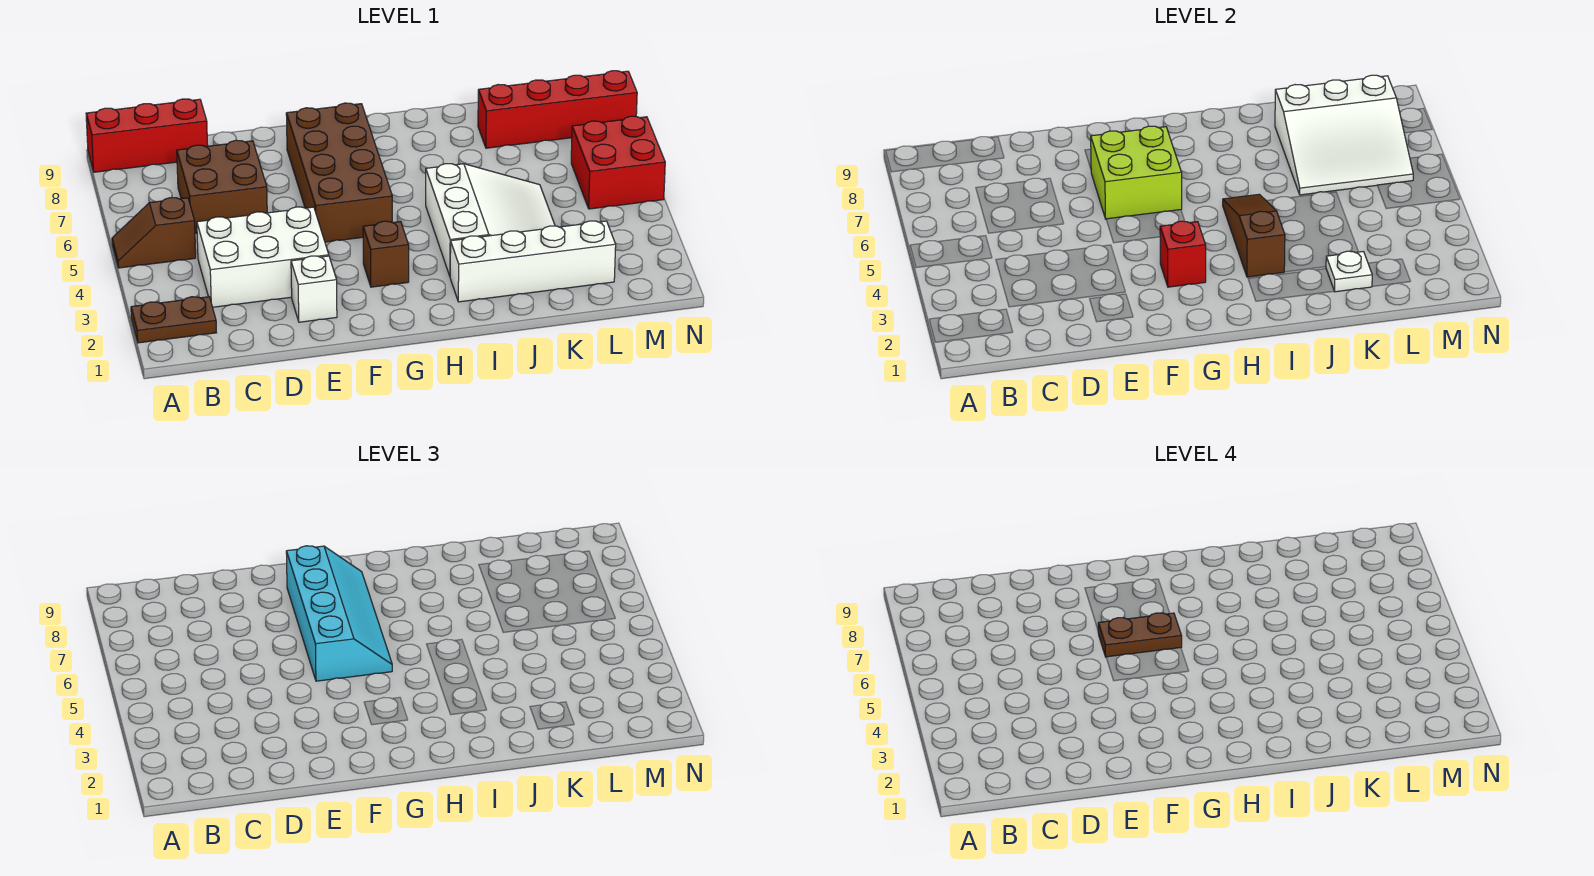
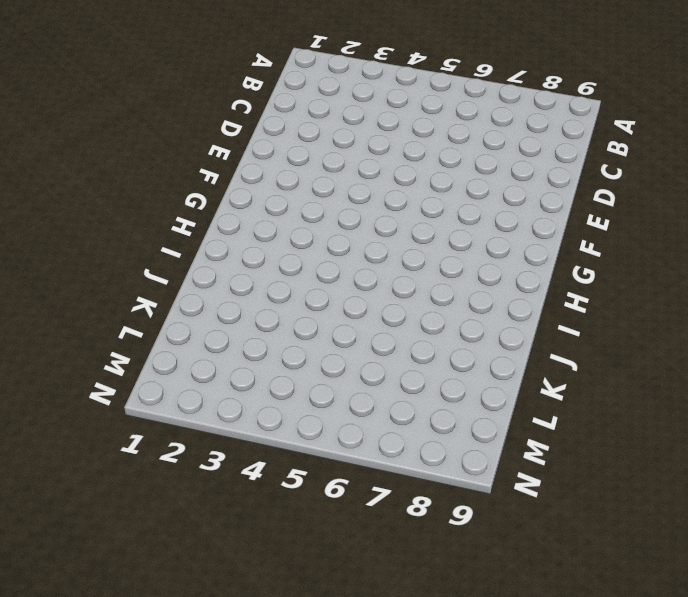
none -> brown plate A2:B2 level 1
none -> brown slope A5:B5 level 1 top B
none -> red brick A9:C9 level 1

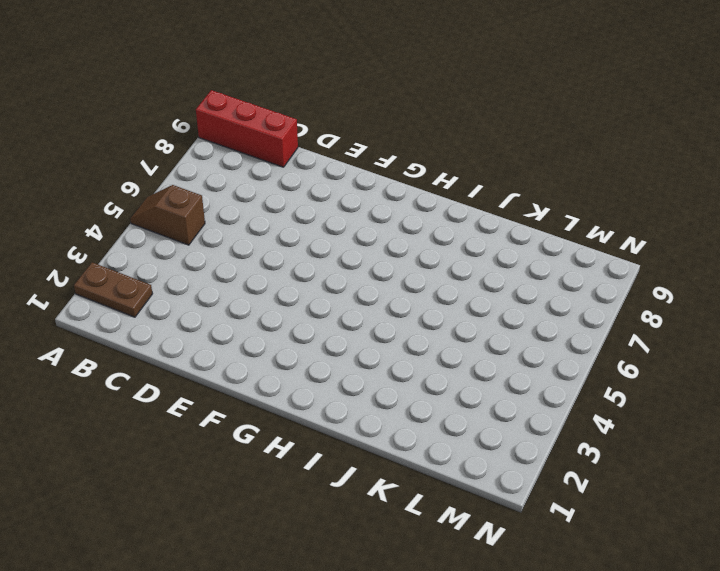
none -> white brick C3:E4 level 1
none -> brown brick C6:D7 level 1
none -> white brick E2 level 1

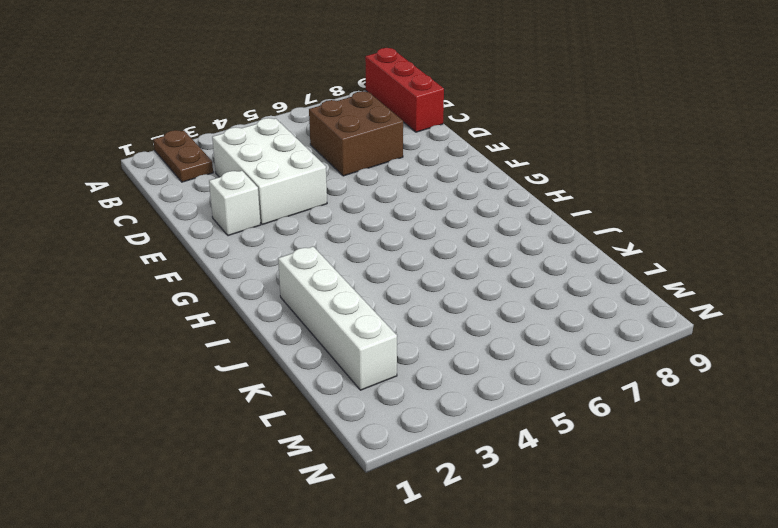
none -> brown slope A5:B5 level 1 top B
none -> brown brick F5:G8 level 1
none -> brown brick G3 level 1

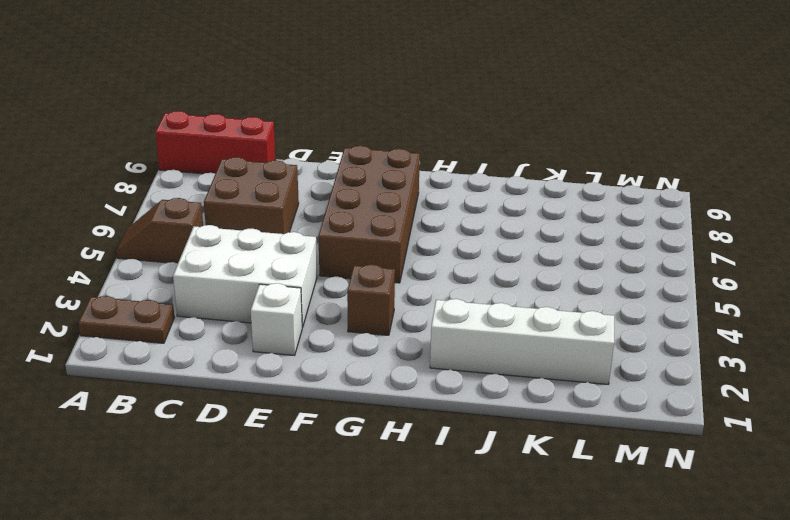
none -> white slope I3:K5 level 1 top I
none -> red brick K8:N8 level 1
none -> red brick M5:N6 level 1

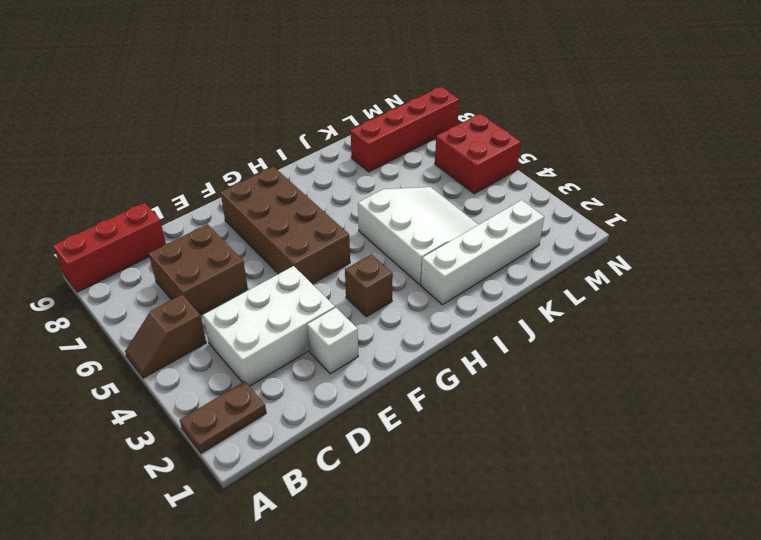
none -> lime brick F6:G7 level 2
none -> red brick G3 level 2
none -> brown slope I3:I5 level 2 top 3

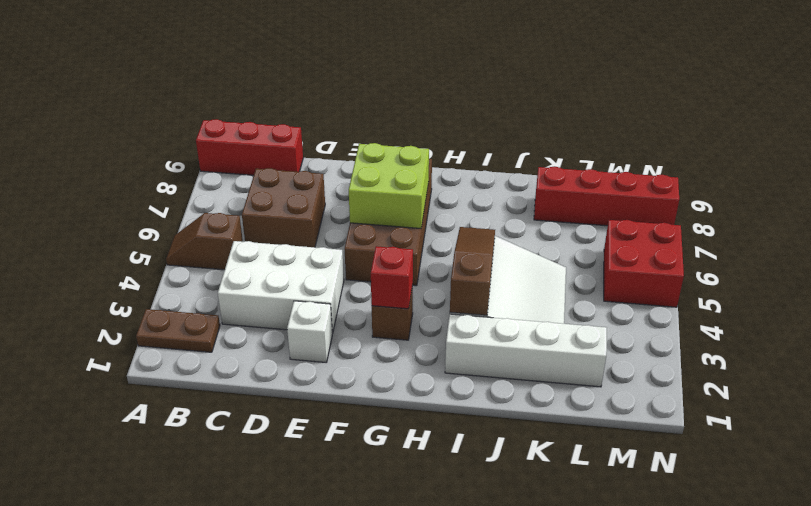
none -> white plate K2 level 2
none -> white slope K6:M8 level 2 top 8
none -> cyan slope F5:G8 level 3 top F

